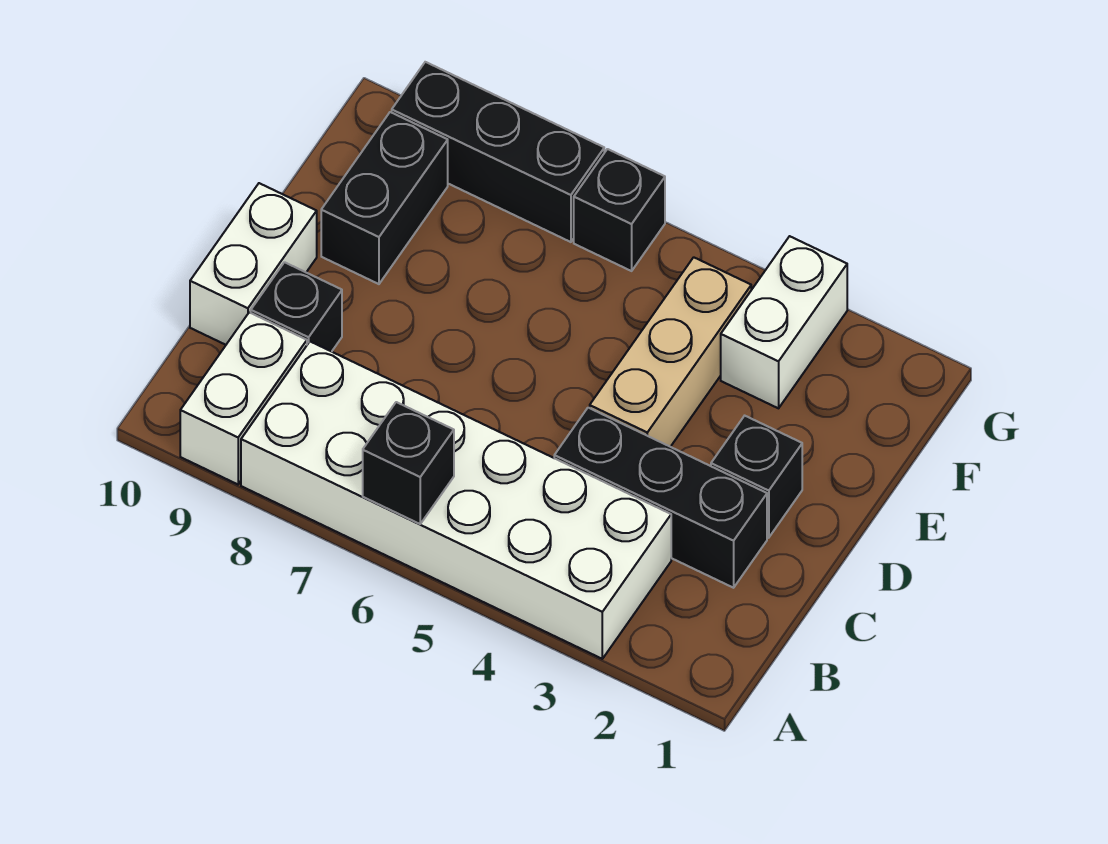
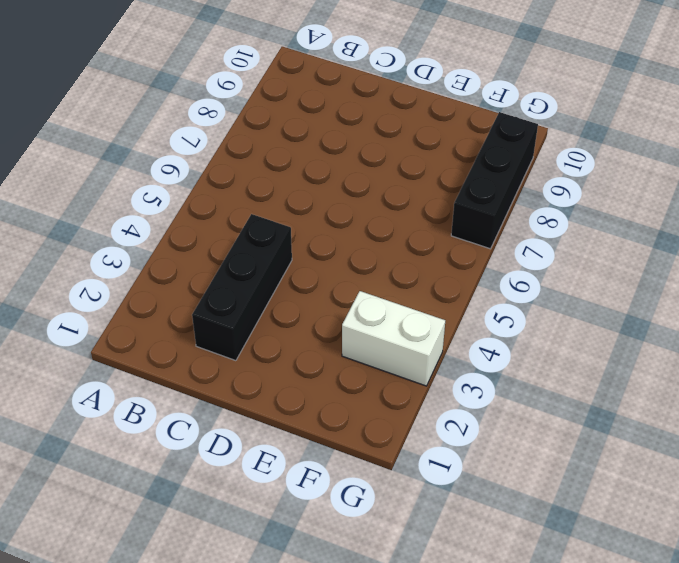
none -> white brick A3:B8 level 1
none -> white brick A9:B9 level 1
none -> black brick C9 level 1

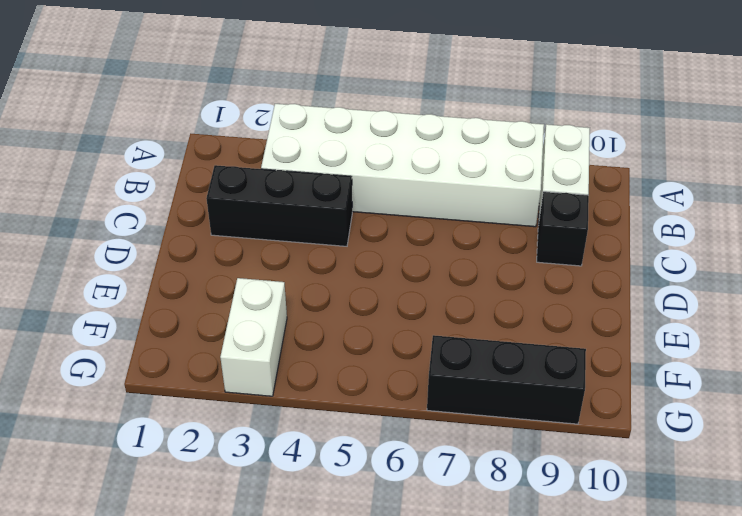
none -> white brick C10:D10 level 1
none -> black brick D2 level 1
none -> tan brick D4:F4 level 1

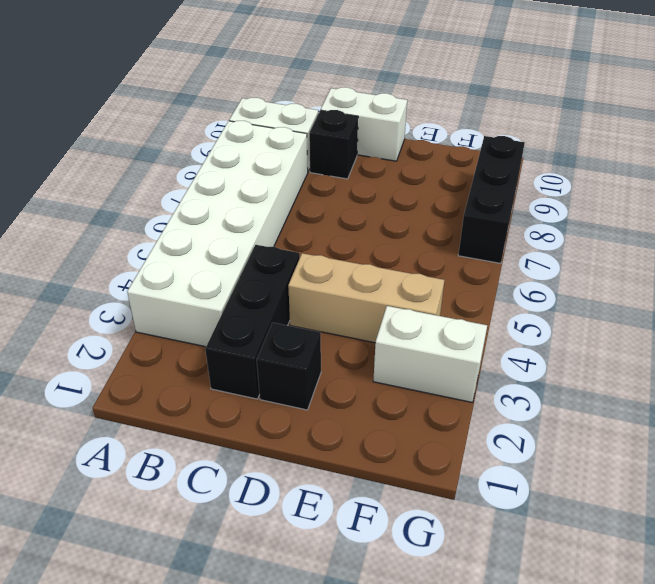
none -> black brick E9:F9 level 1
none -> black brick G6 level 1
none -> black brick A6 level 2

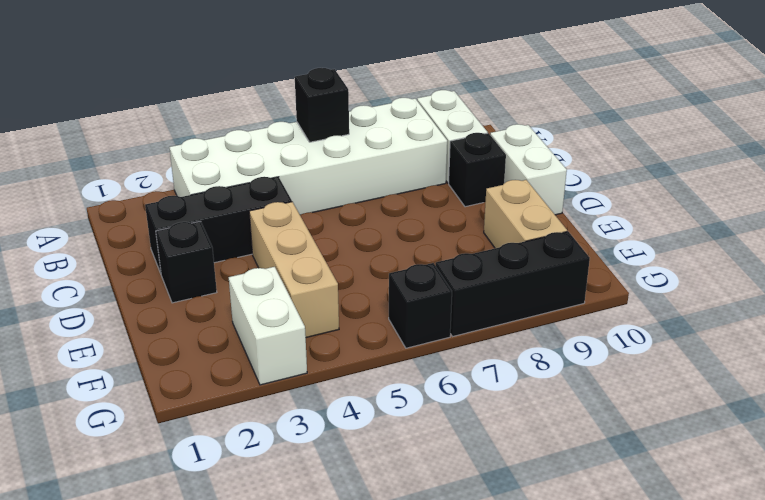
tan brick E9:F9 level 1 -> black brick E9:F9 level 1

